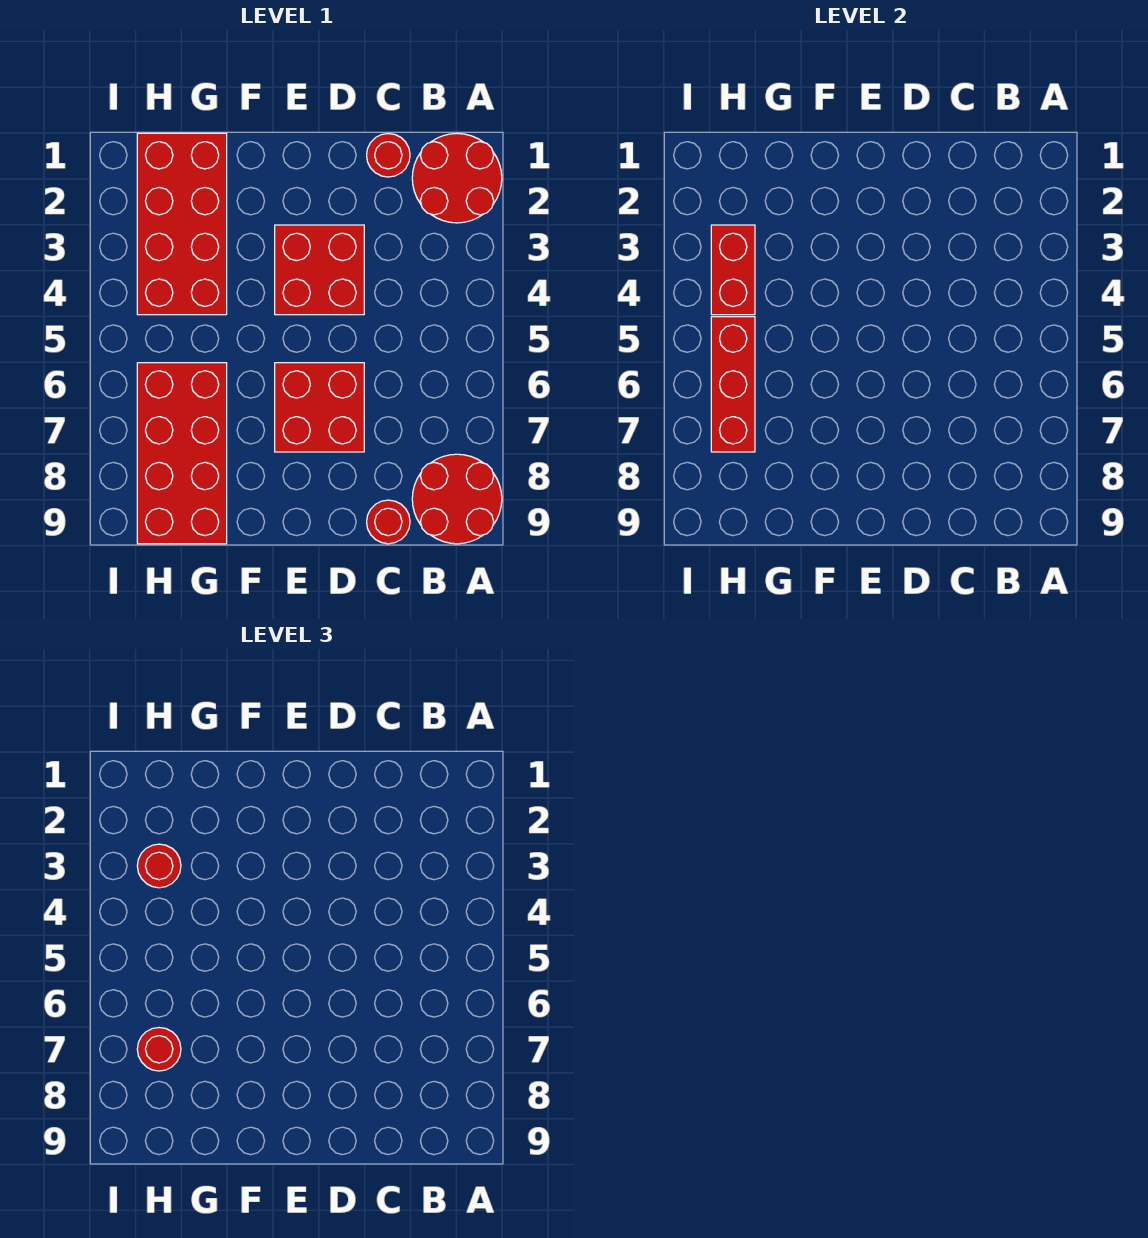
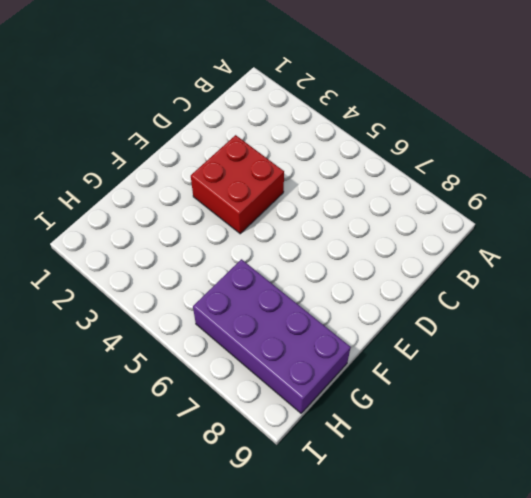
purple brick G6:H9 level 1 -> red brick G6:H9 level 1
none -> red round brick A1:B2 level 1
none -> red round brick A8:B9 level 1
none -> red round brick C1 level 1

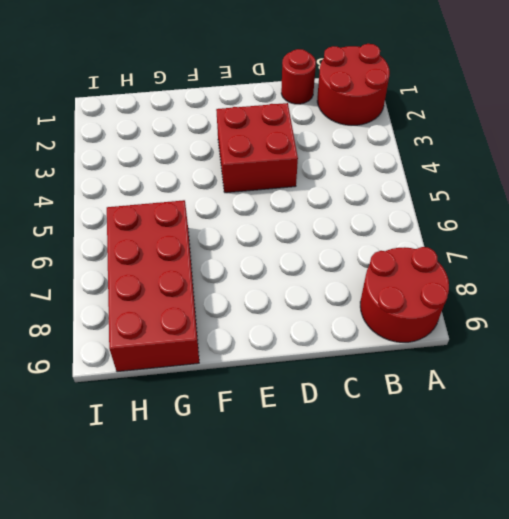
none -> red round brick C9 level 1
none -> red brick D6:E7 level 1
none -> red brick G1:H4 level 1

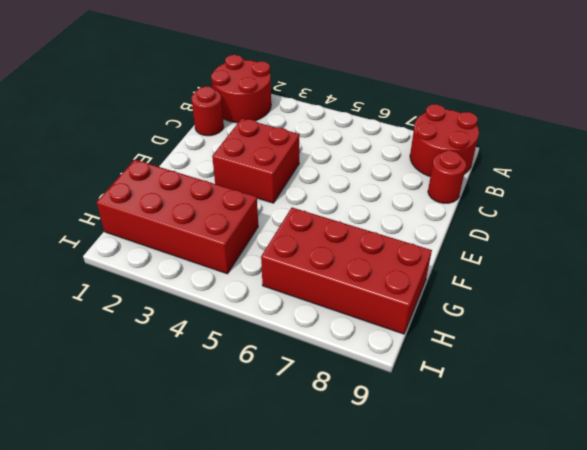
none -> red brick D6:E7 level 1
none -> red brick H3:H4 level 2
none -> red brick H5:H7 level 2

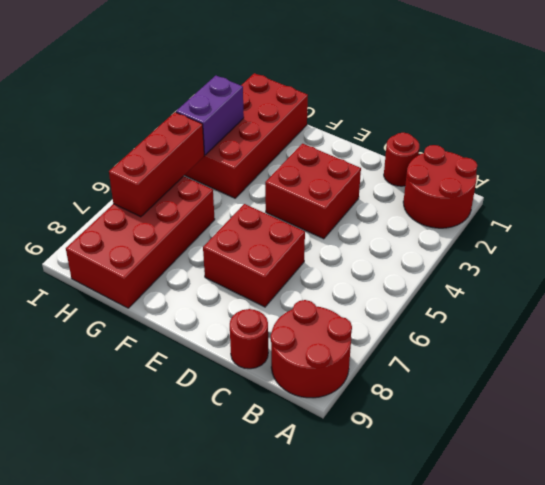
purple brick H3:H4 level 2 -> red brick H3:H4 level 2
none -> red round brick H3 level 3
none -> red round brick H7 level 3

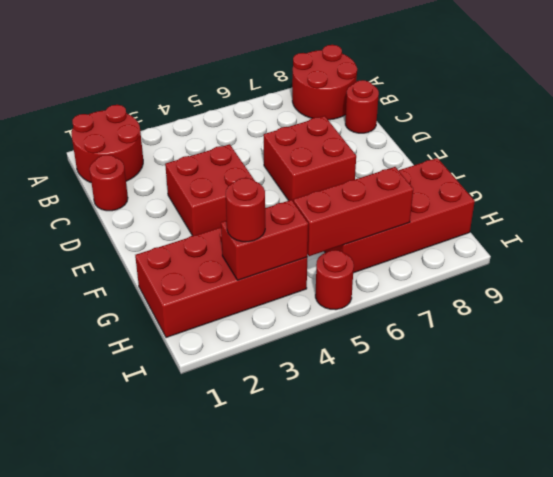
red round brick I5 level 1 -> red round brick H7 level 3

